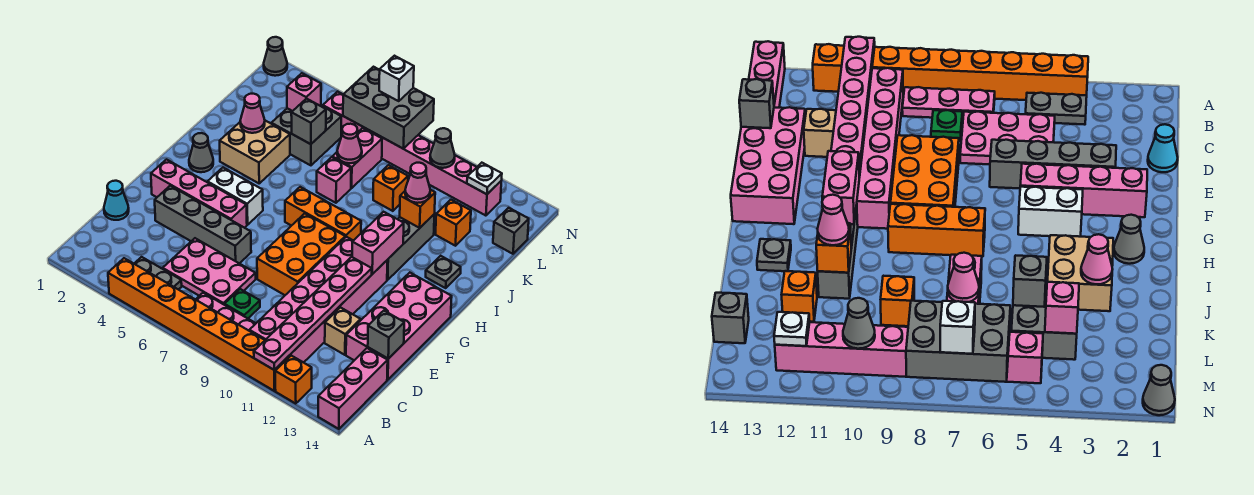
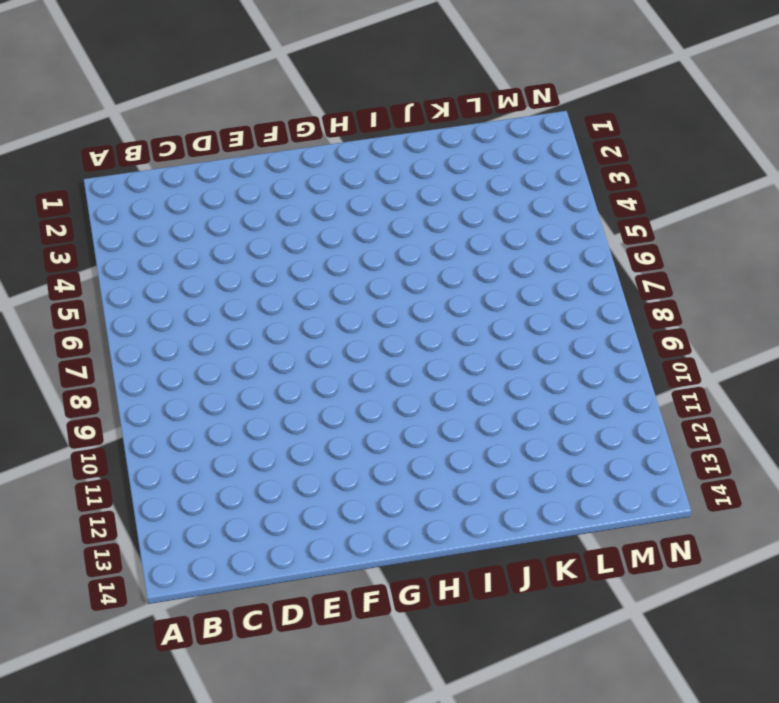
none -> orange brick A4:A11 level 1
none -> orange brick A12 level 1
none -> pink brick A14:C14 level 1
none -> grey plate B4:B5 level 1

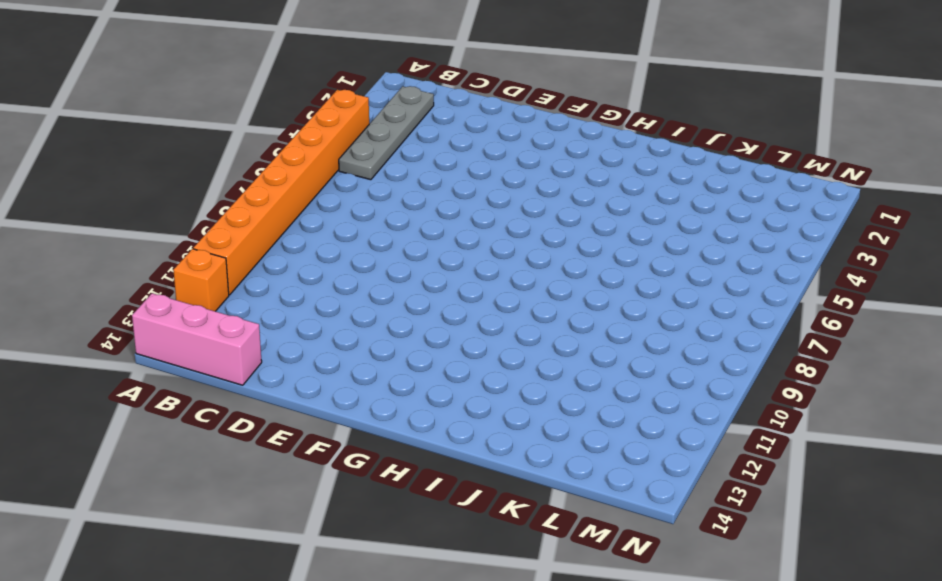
grey plate B2:B5 level 1 -> grey plate B4:B5 level 1
none -> pink plate B7:B9 level 1
none -> pink brick B10:G11 level 1
none -> pink plate C5:D7 level 1
none -> green plate C8 level 1

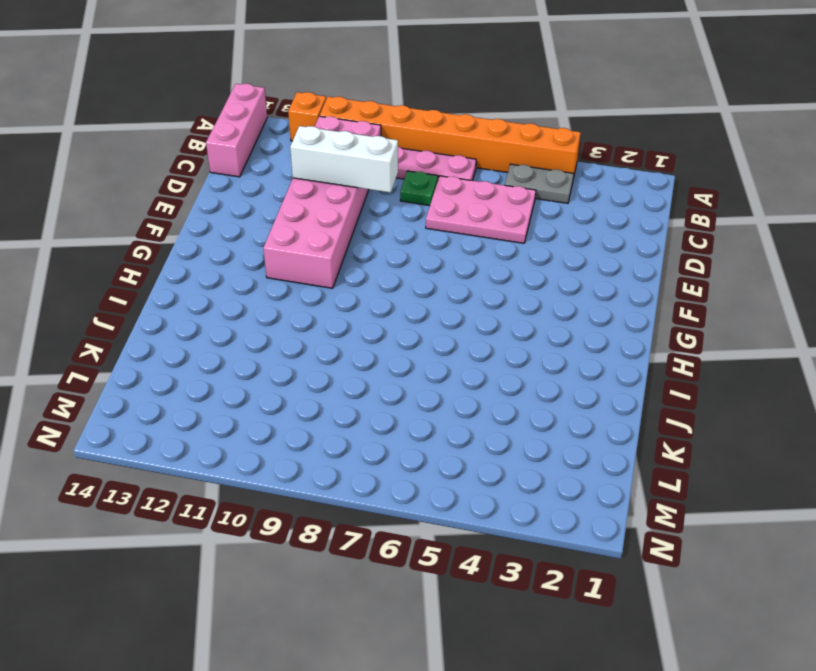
white brick D9:D11 level 2 -> pink plate A11:F11 level 2
none -> cyan cone D1 level 1
none -> tan brick D12 level 1
none -> pink brick D13:G14 level 1
none -> grey brick E3:E6 level 1

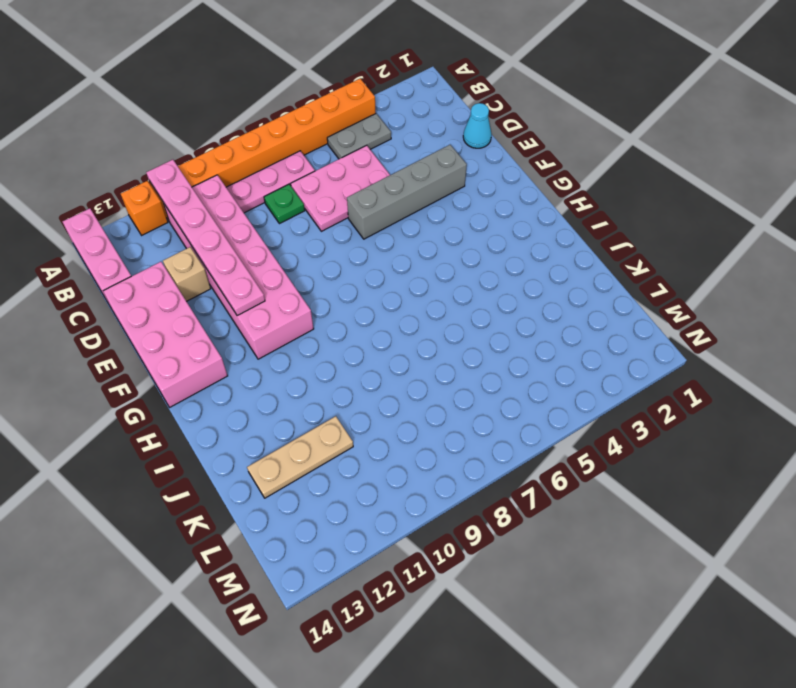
tan plate K11:K13 level 1 -> orange brick K12 level 1
none -> orange brick E8:G9 level 1
none -> pink brick F2:F5 level 1
none -> white brick G4:G5 level 1
none -> grey cone H2 level 1

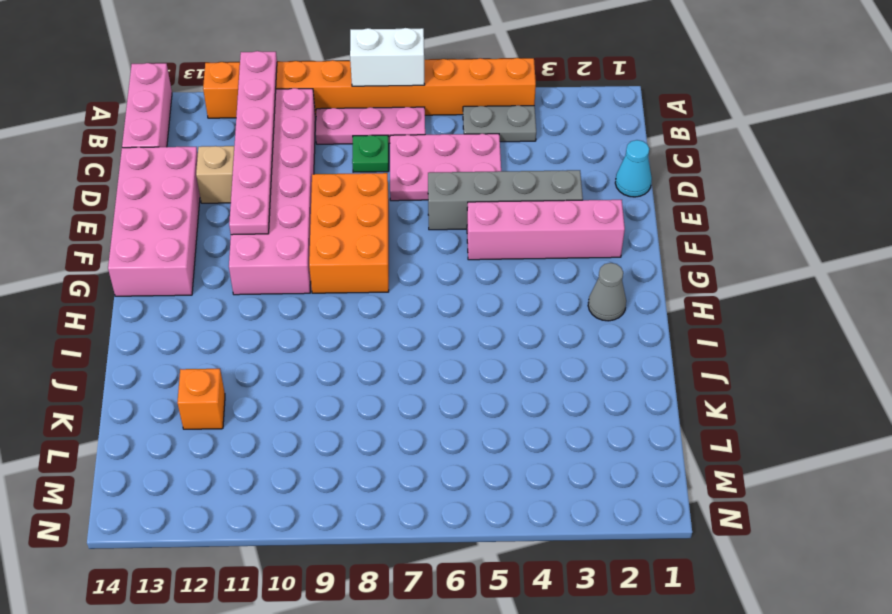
white brick A7:A8 level 2 -> white brick G4:G5 level 1
none -> orange brick H7:H9 level 1
none -> grey brick H11:J11 level 1
none -> tan brick I3:J4 level 1
none -> grey plate I13 level 1

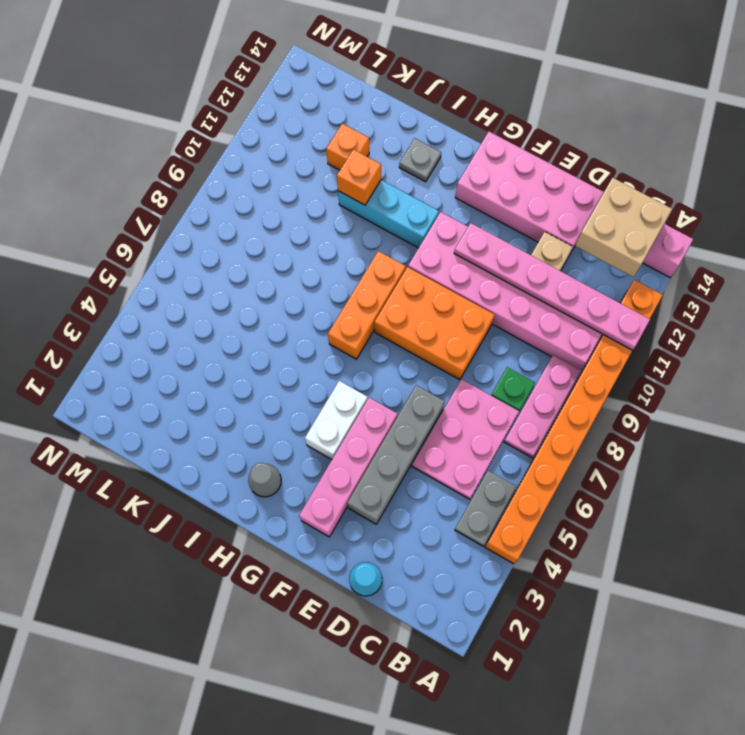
tan brick B13:C14 level 2 -> tan brick I3:J4 level 1
cyan brick H11:J11 level 1 -> grey brick H11:J11 level 1
none -> pink brick J7 level 1
none -> grey brick K4:L5 level 1
none -> pink brick K7:L7 level 1
none -> orange brick K9 level 1

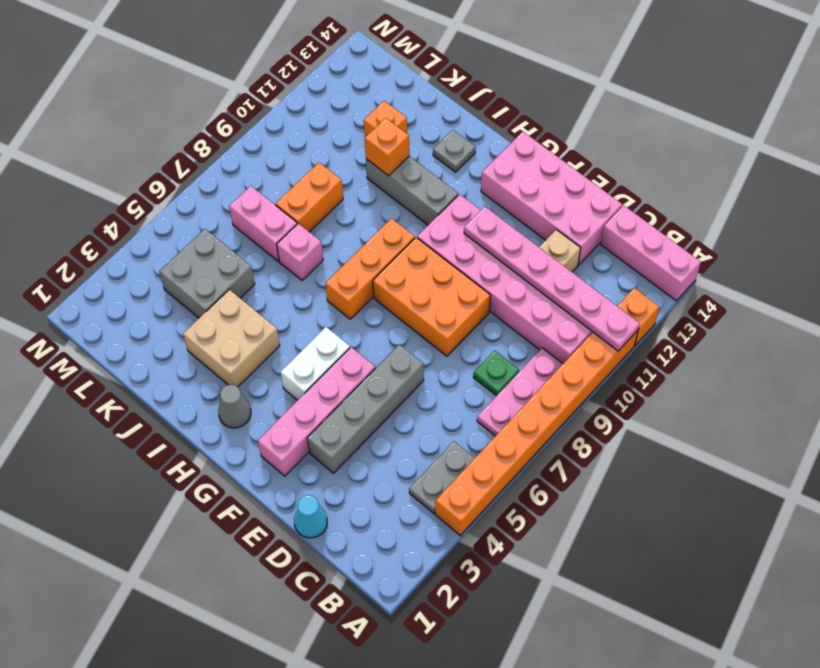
orange brick K8:K9 level 1 -> orange brick K9 level 1
none -> pink plate C5:D7 level 1
none -> grey brick L14 level 1
none -> pink brick M5:M12 level 1
none -> grey cone N1 level 1

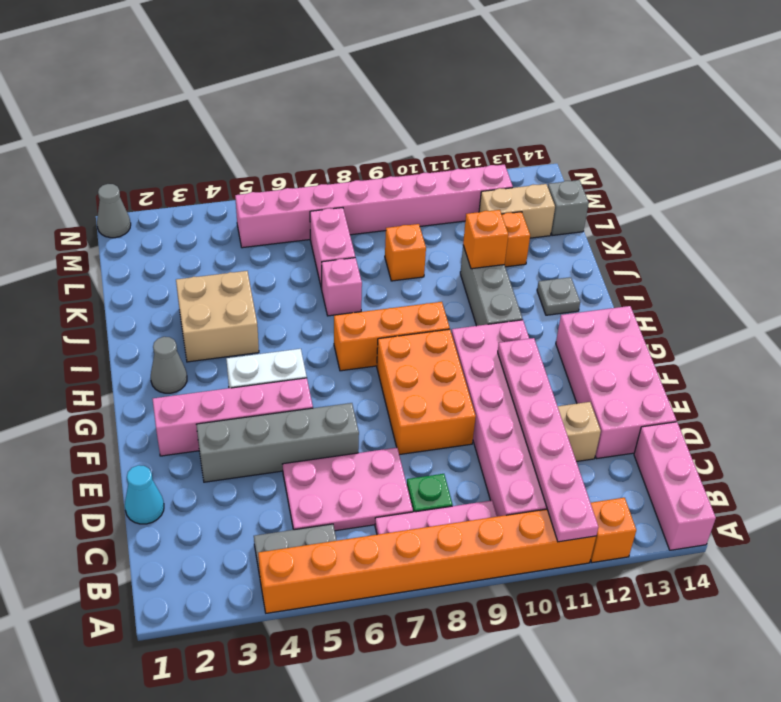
tan brick L12:L13 level 1 -> none
none -> grey brick K4:L5 level 1
none -> grey brick D14 level 2
none -> pink brick G11:H11 level 2
none -> pink cone J3 level 2

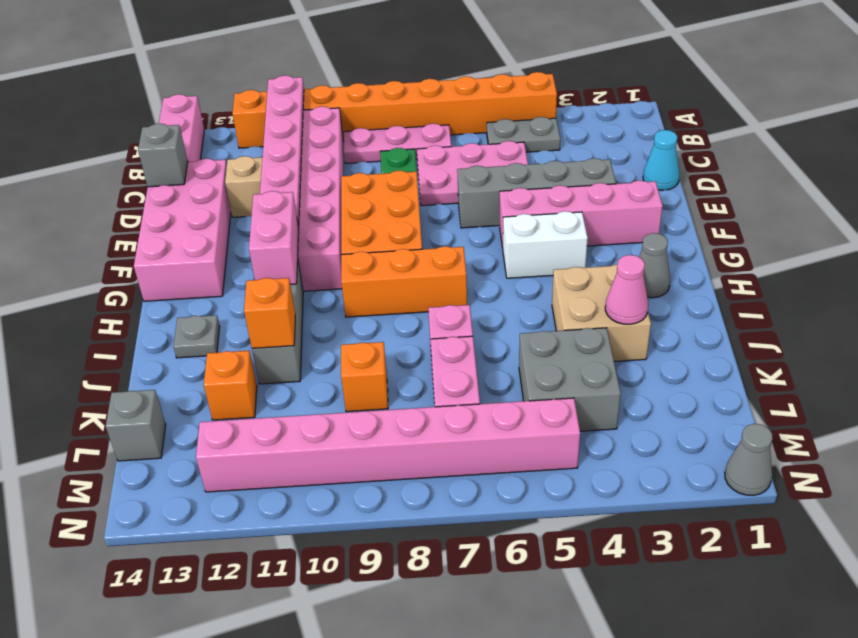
none -> grey brick K5 level 2
none -> pink cone K7 level 2
none -> pink brick L4 level 2
none -> grey brick M6:N8 level 2

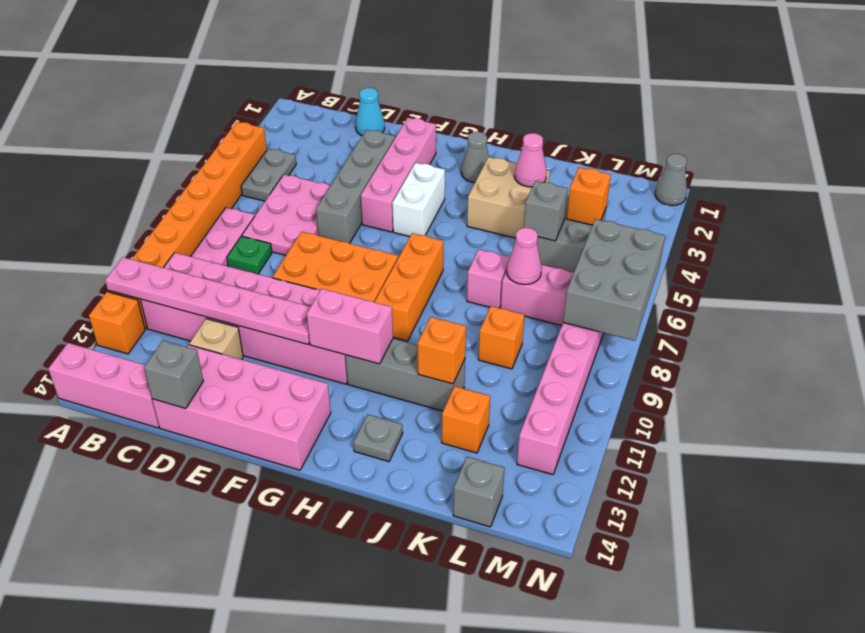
orange brick L4 level 2 -> pink brick L4 level 2
none -> grey cone M10 level 2
none -> white plate M12 level 2
none -> pink cone J11 level 3
none -> white brick N7 level 3

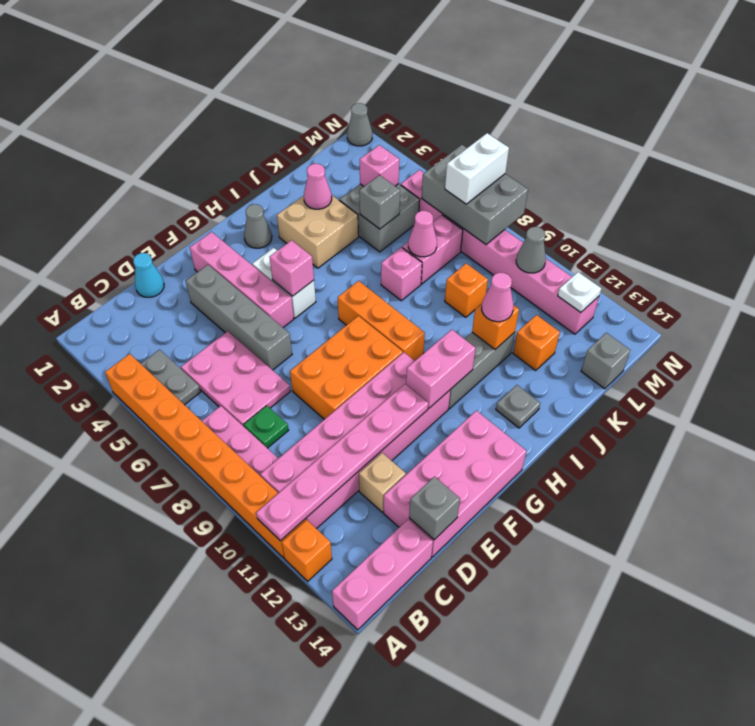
pink brick G5 level 2 -> none
white brick M7:N7 level 3 -> white brick N7 level 3

